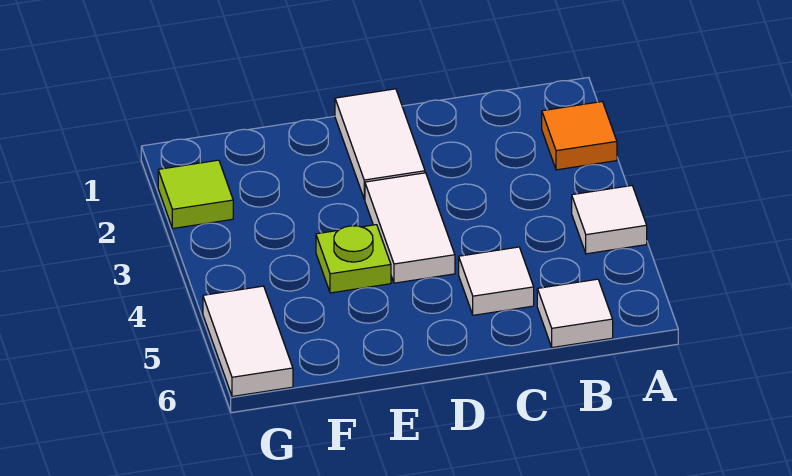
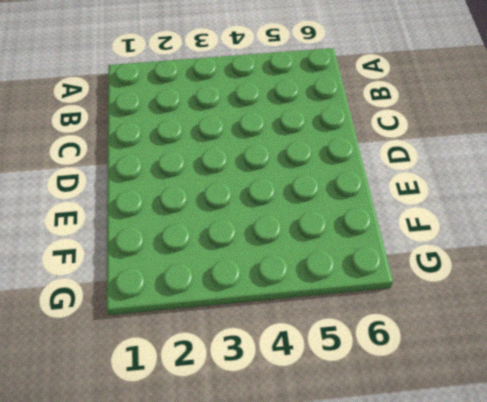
none -> orange tile A2 level 1
none -> white tile A4 level 1

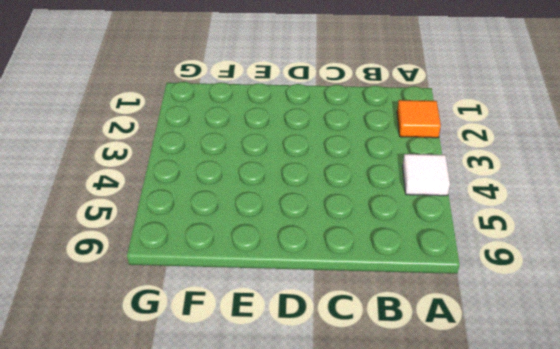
none -> white tile B6 level 1
none -> white tile C5 level 1

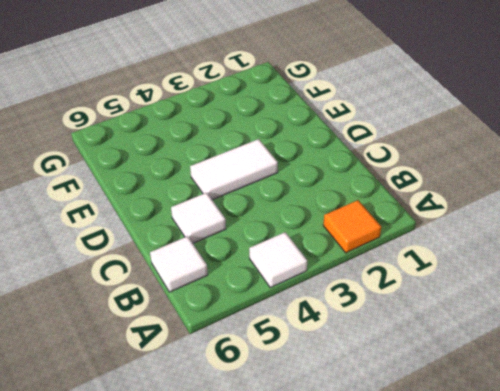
none -> white tile D1:D2 level 1
none -> lime plate E4 level 1

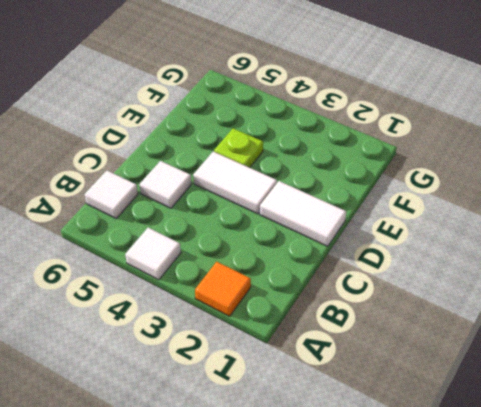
none -> lime tile G2 level 1
none -> white tile G5:G6 level 1

